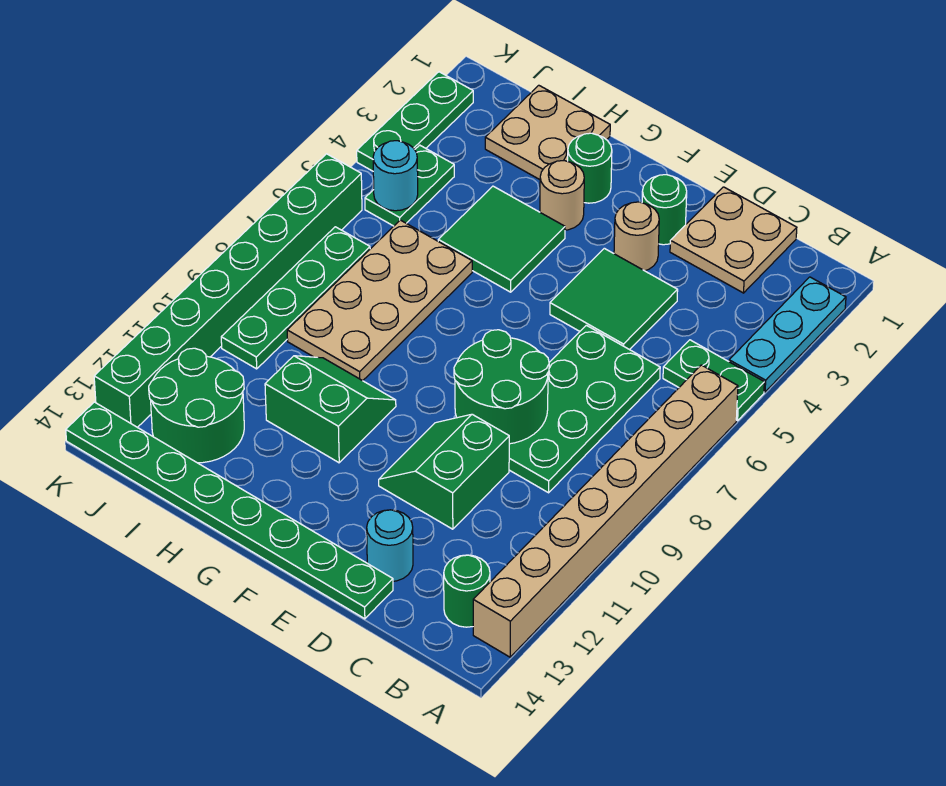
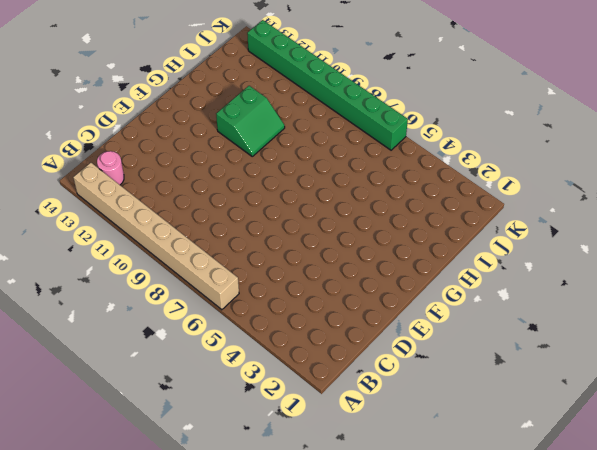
pink round brick B13 level 1 -> green round brick B13 level 1
none -> cyan plate A2:A4 level 1
none -> green plate A5:B5 level 1
none -> tan plate C1:D2 level 1

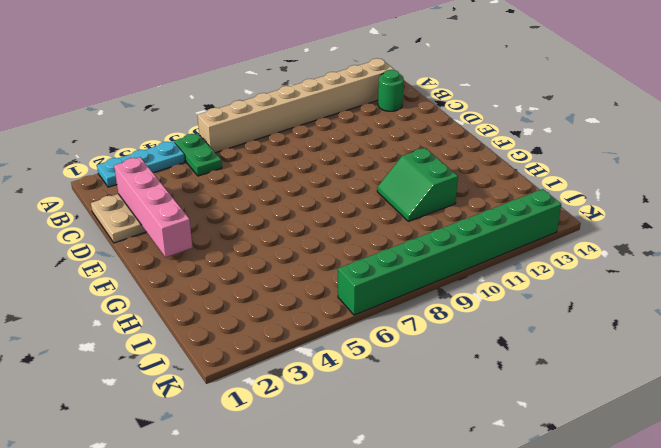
pink brick C2:F2 level 2 -> none
none -> green plate C6:D9 level 1
none -> green tile D4:E5 level 1
none -> green slope D10:E11 level 1 top D

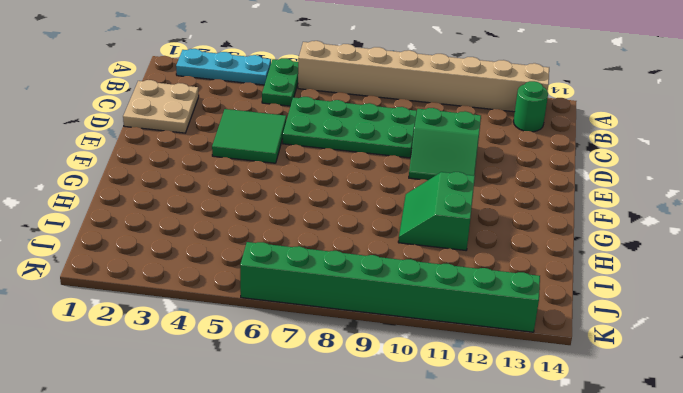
none -> cyan round brick D13 level 1
none -> green plate D14:K14 level 1
none -> green round brick E2 level 1

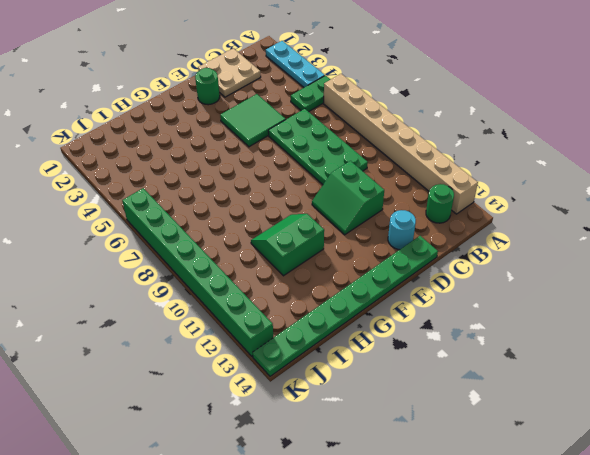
none -> tan round brick E3 level 1
none -> green round brick G2 level 1
none -> tan round brick G3 level 1

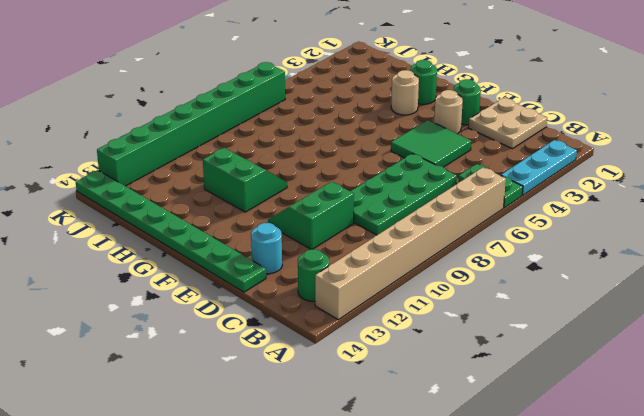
none -> green tile G4:H5 level 1
none -> tan plate H1:I2 level 1
none -> tan plate H6:I9 level 1

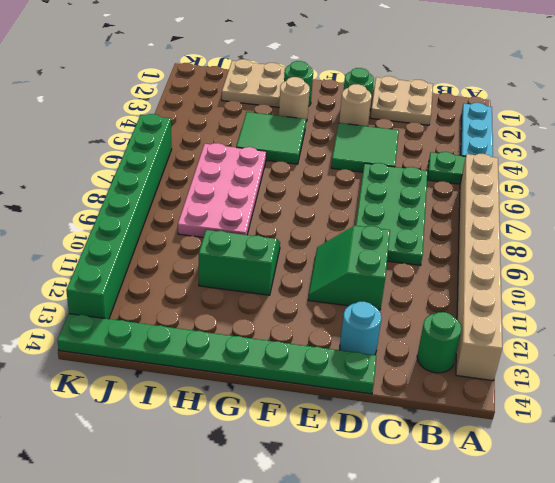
pink plate H6:I9 level 1 -> tan plate H6:I9 level 1
none -> green round brick I12:J13 level 1
none -> green plate J4:J5 level 1
none -> green plate J7:J10 level 1

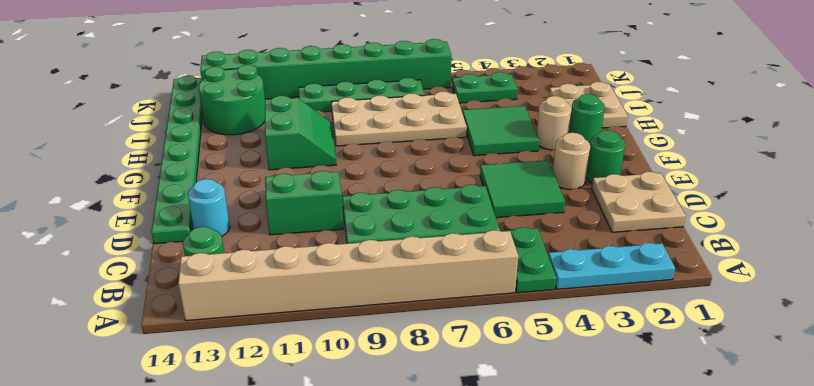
none -> green plate K2:K4 level 1
none -> green round brick D8:E9 level 2
none -> cyan round brick J5 level 2

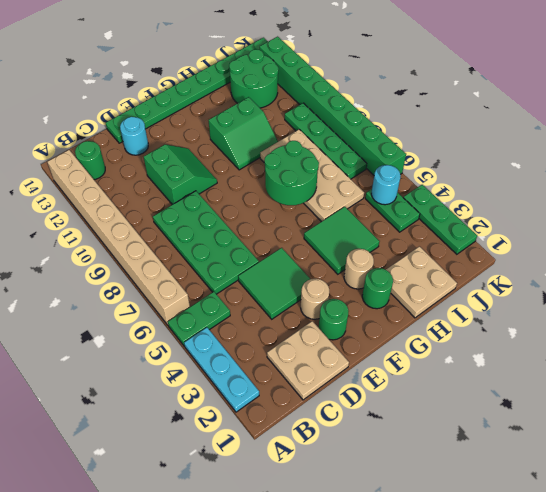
green round brick G7:H8 level 2 -> green round brick D8:E9 level 2

